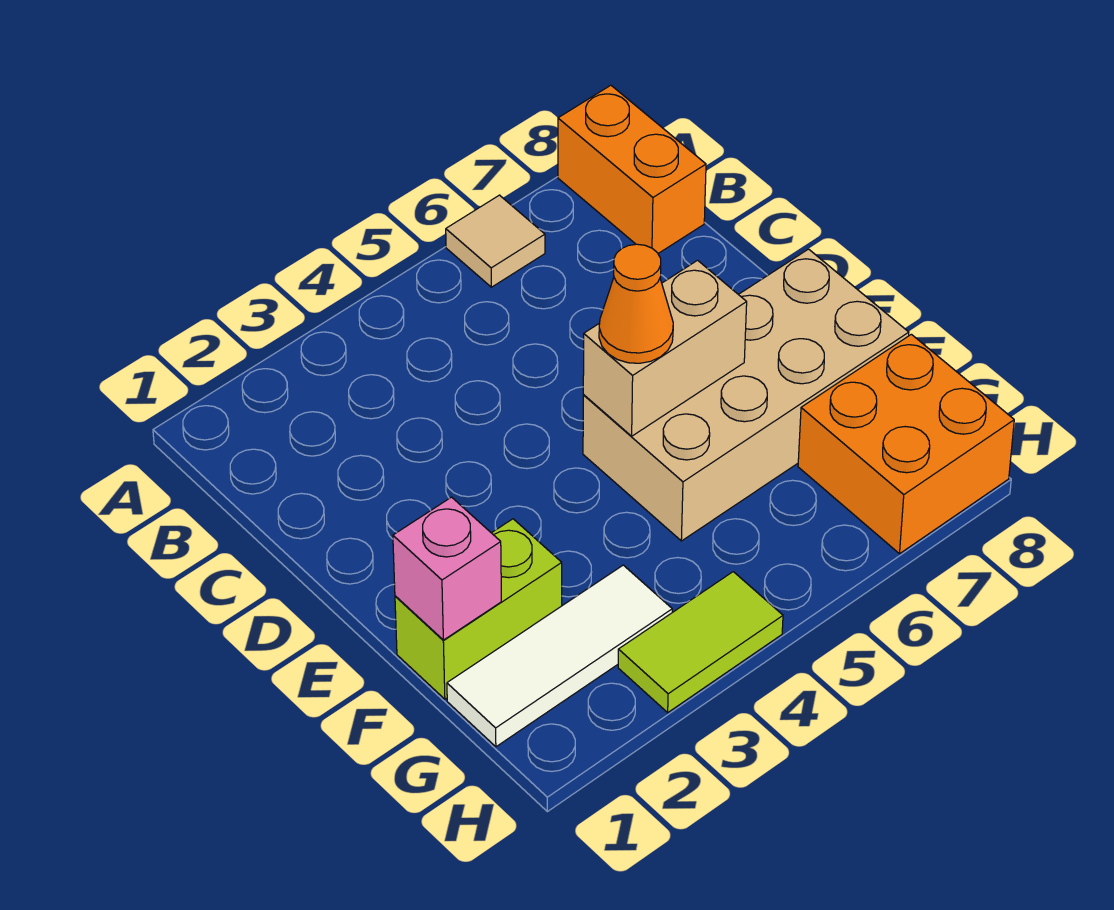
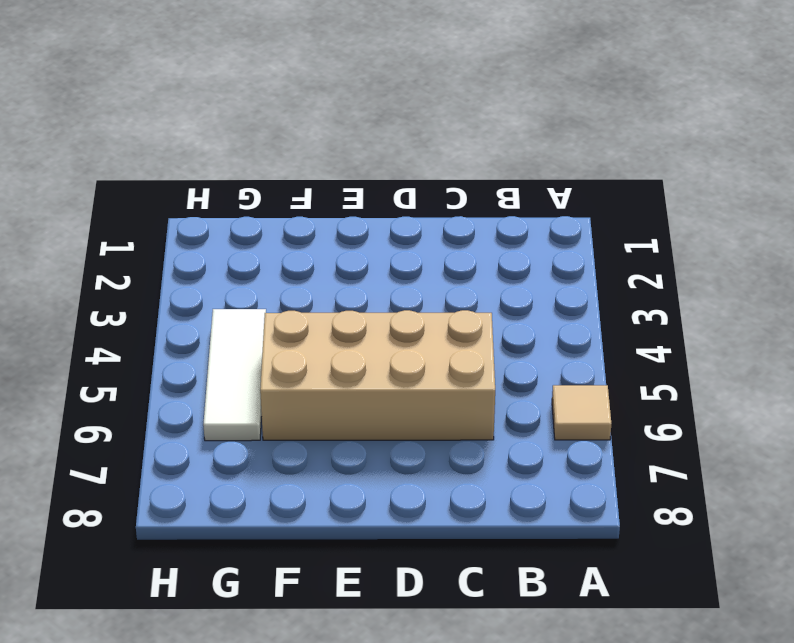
tan brick C5:F6 level 1 -> tan brick E5:F8 level 1
white tile G4:G6 level 1 -> white tile G1:G3 level 1
none -> orange brick A8:B8 level 1
none -> lime brick F1:F2 level 1

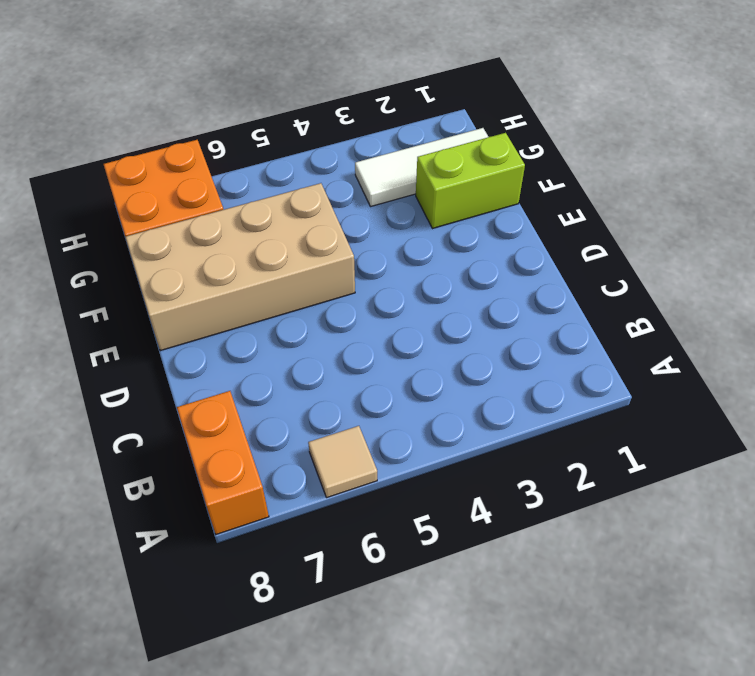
none -> lime tile H3:H4 level 1
none -> tan brick E5:E6 level 2

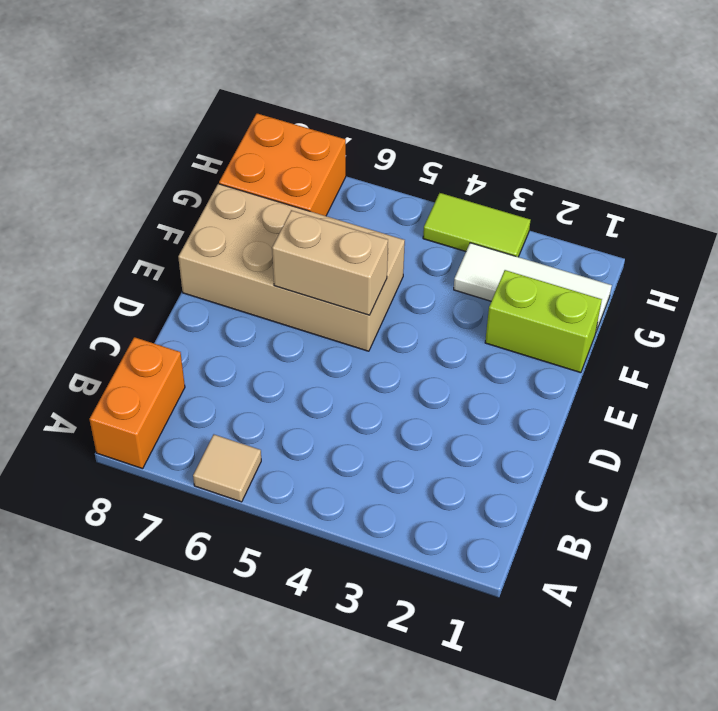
none -> pink brick F1 level 2
none -> orange cone E5 level 3

